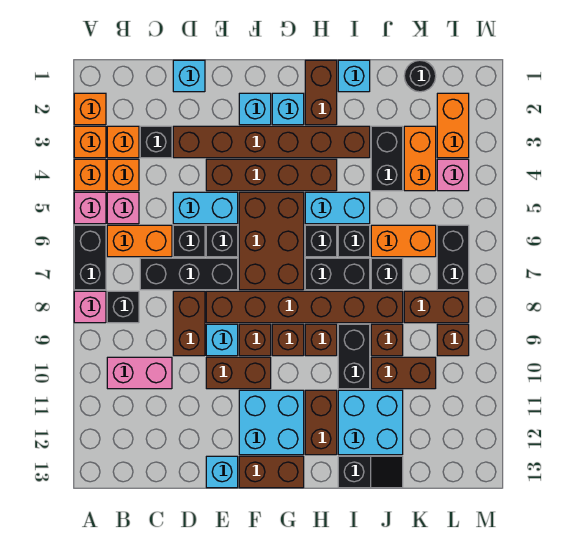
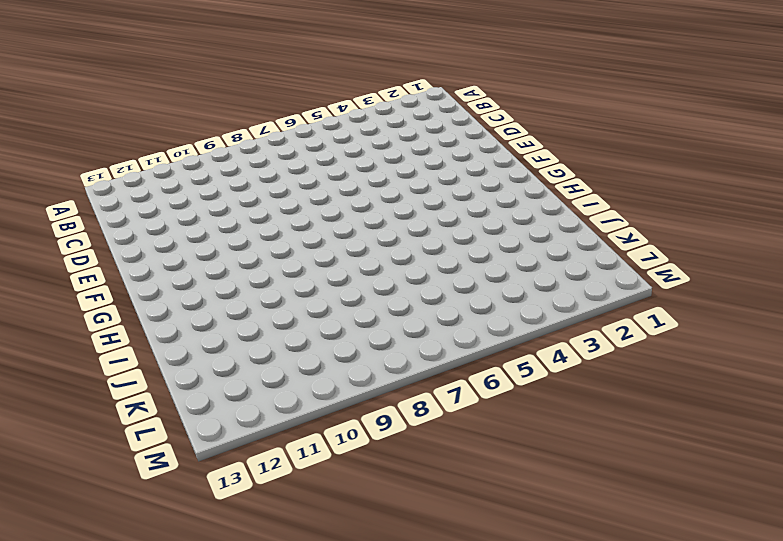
none -> orange brick A2 level 1
none -> orange brick A3 level 1
none -> orange brick A4 level 1
none -> pink brick A5 level 1

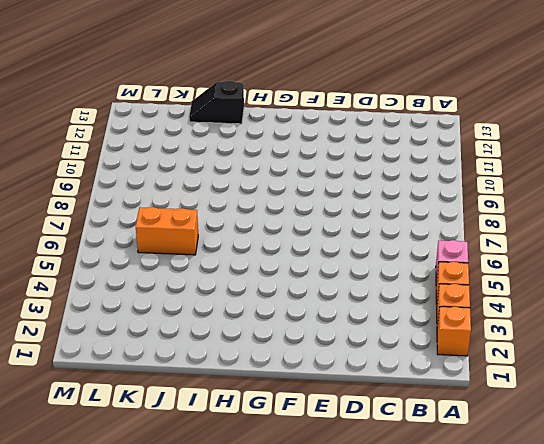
none -> black brick A6:A7 level 1
none -> pink brick A8 level 1
none -> orange brick B3 level 1
none -> orange brick B4 level 1

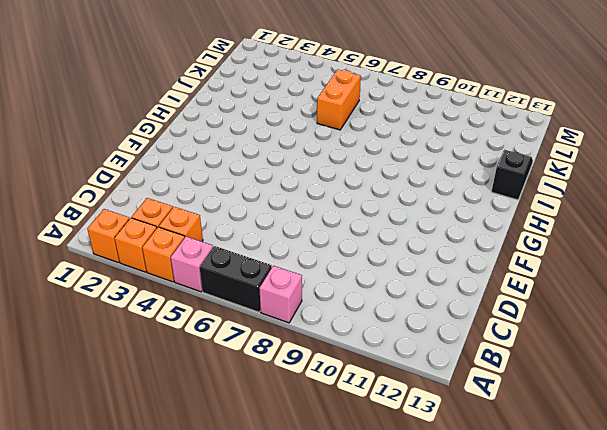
none -> pink brick B5 level 1
none -> orange brick B6:C6 level 1
none -> black brick B8 level 1
none -> pink brick B10:C10 level 1

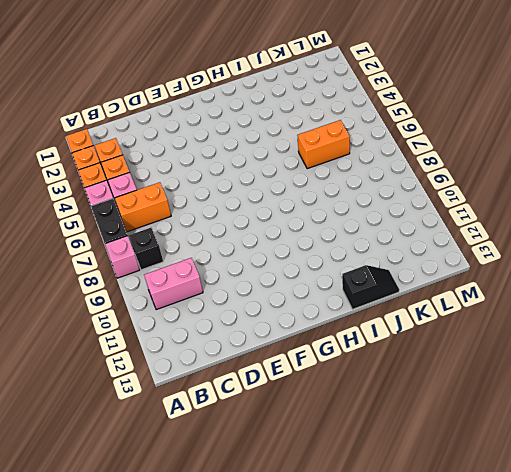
none -> black brick C3 level 1
none -> black brick C7:E7 level 1
none -> cyan brick D1 level 1
none -> brown brick D3:I3 level 1

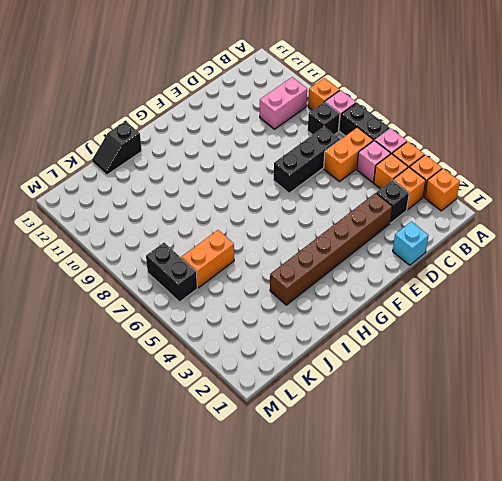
orange brick A9 level 1 -> none
none -> cyan brick D5:E5 level 1
none -> black brick D6 level 1
none -> brown brick D8:D9 level 1
none -> brown brick E4:H4 level 1

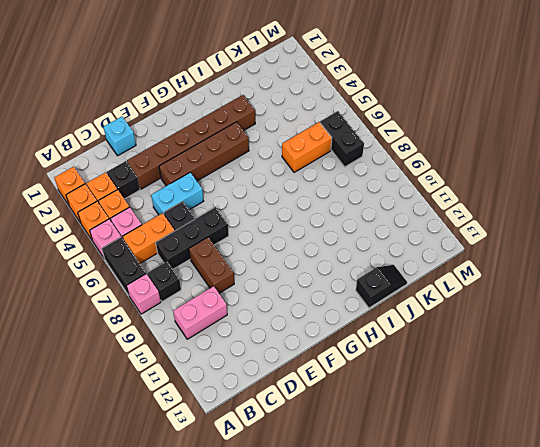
none -> black brick E6 level 1
none -> brown brick E8:J8 level 1
none -> cyan brick E9 level 1
none -> brown brick E10:F10 level 1

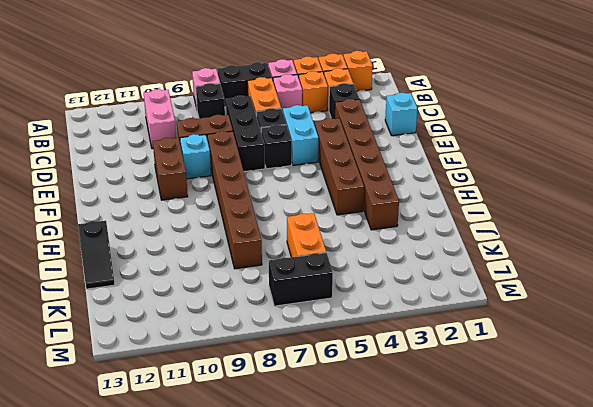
none -> cyan brick E13 level 1
none -> cyan brick F2 level 1
none -> brown brick F5:G7 level 1
none -> brown brick F9 level 1

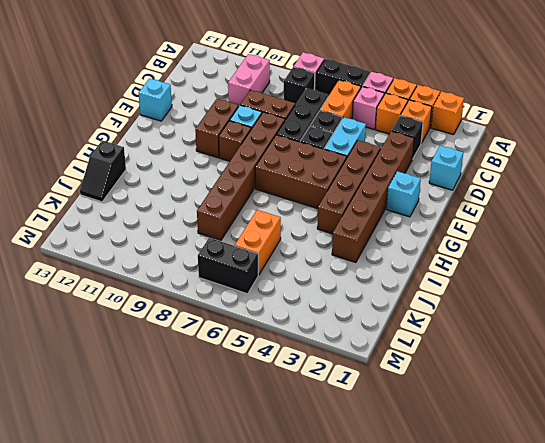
none -> cyan brick F11:G12 level 1
none -> brown brick F13:G13 level 1
none -> cyan brick G2 level 1
none -> brown brick G9 level 1

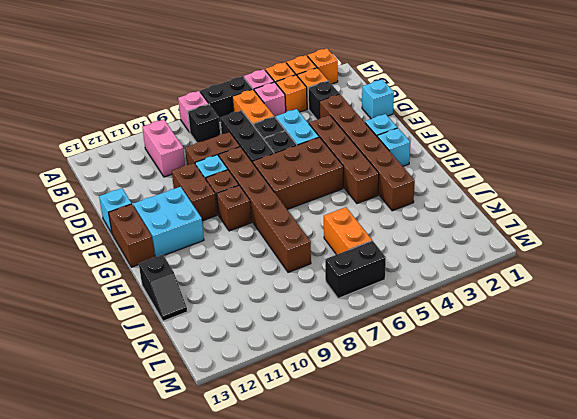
none -> brown brick H1:H2 level 1
none -> cyan brick H5:I5 level 1
none -> black brick H6 level 1
none -> black brick H7:I7 level 1

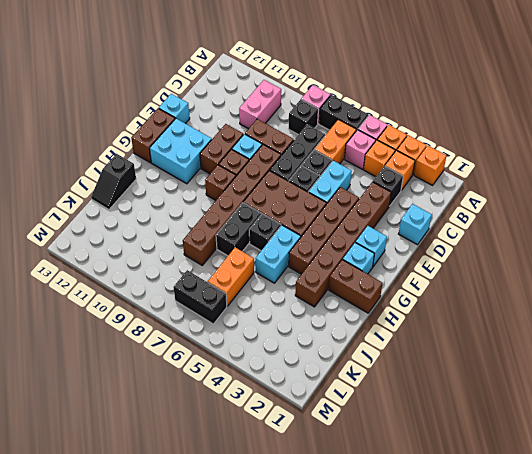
none -> brown brick H9 level 1
none -> brown brick H11:H12 level 1
none -> cyan brick I1 level 1
none -> black brick I6 level 1

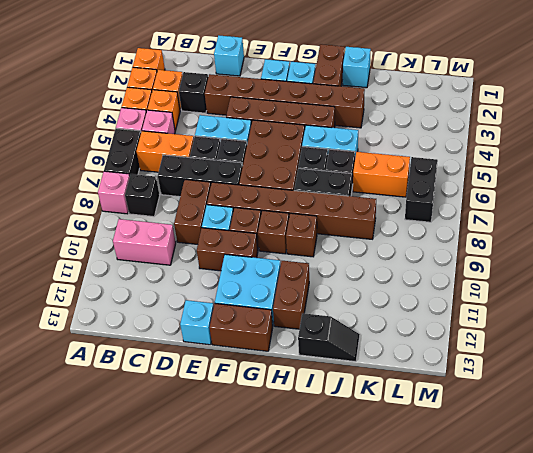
none -> black brick I9:I10 level 1
none -> cyan brick I11:J12 level 1
none -> black brick J3:J4 level 1
none -> black brick J7 level 1

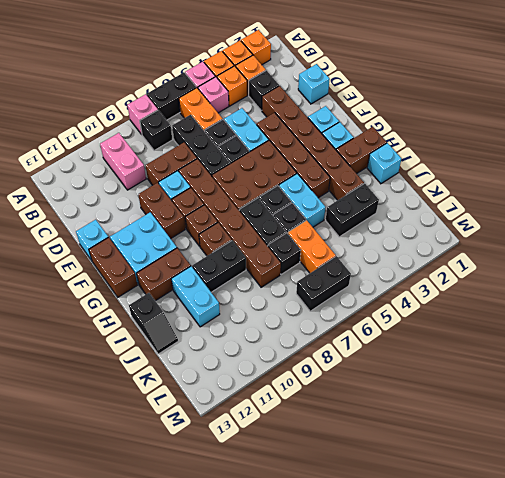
cyan brick I11:J11 level 1 -> cyan brick I11:J12 level 1
none -> brown brick J9 level 1
none -> brown brick J10:K10 level 1
none -> black round brick K1 level 1
none -> orange brick K3:K4 level 1

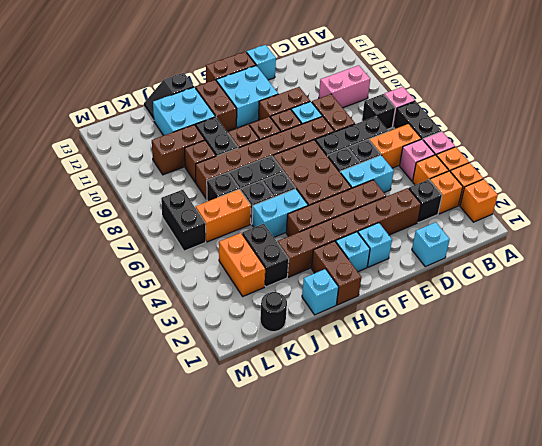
none -> brown brick K8:L8 level 1
none -> orange brick L2:L3 level 1
none -> pink brick L4 level 1
none -> brown brick L9 level 1

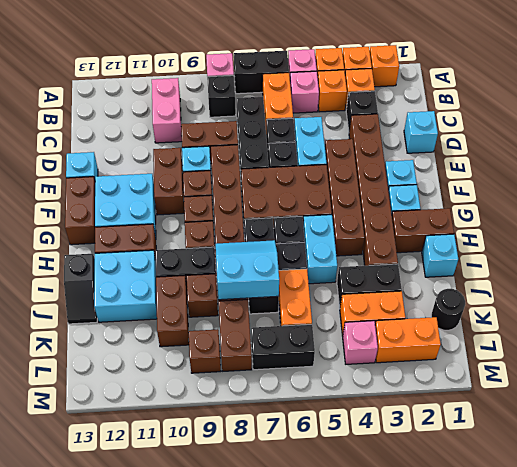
cyan slope I7:J8 level 2 top J -> none

